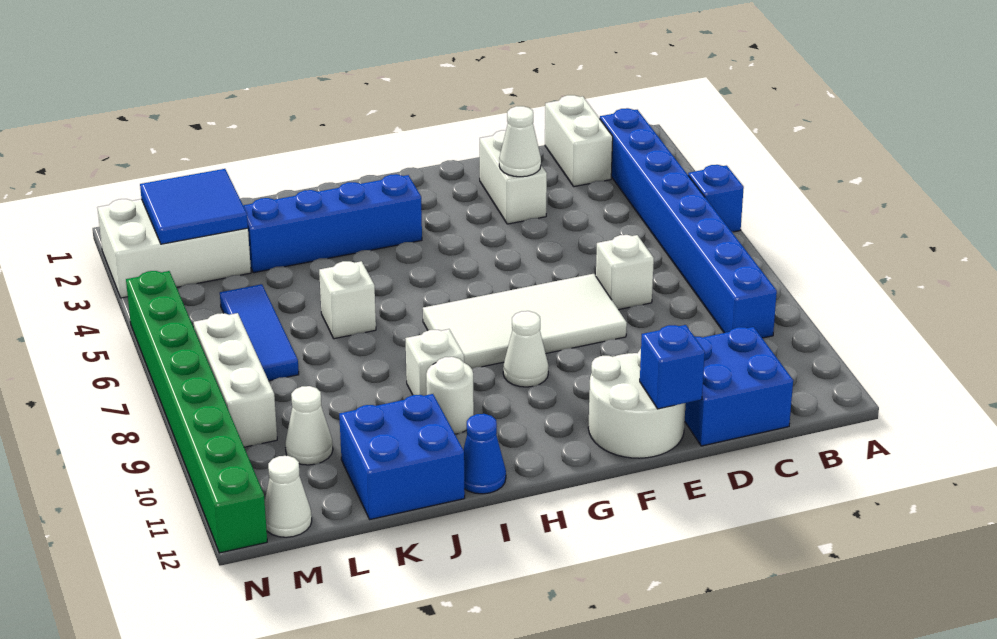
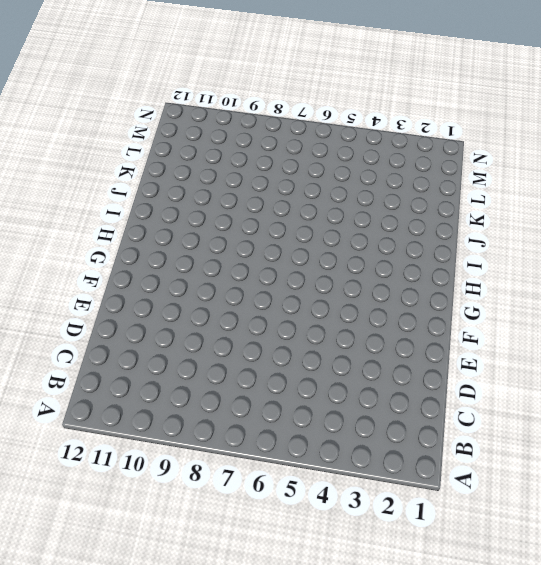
none -> blue brick A5 level 1
none -> blue brick B2:B9 level 1
none -> white brick C1:C2 level 1

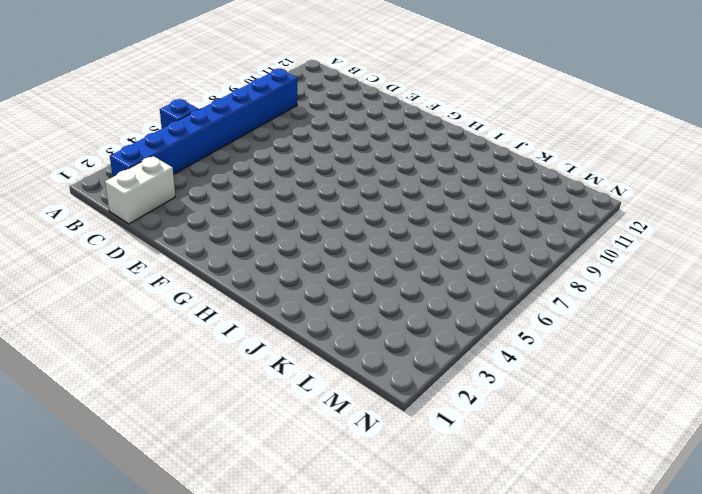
none -> blue brick C11:D12 level 1
none -> white brick D7 level 1
none -> white brick E2:E3 level 1

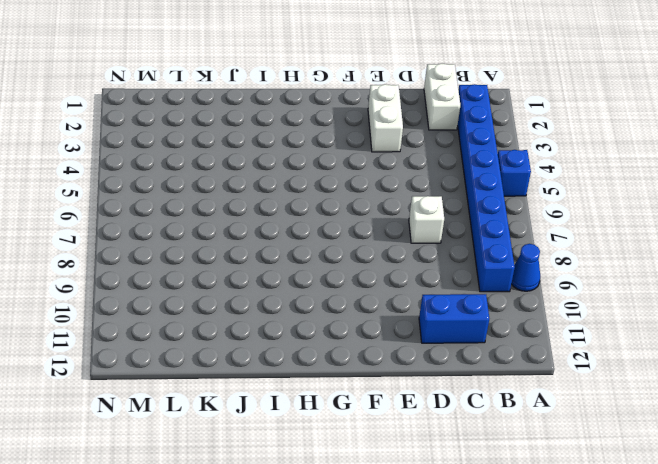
blue cone A9 level 1 -> blue cone I12 level 1
blue brick C11:D11 level 1 -> blue brick C11:D12 level 1
none -> white tile E7:H8 level 1
none -> white round brick E11:F12 level 1
none -> white cone G9 level 1

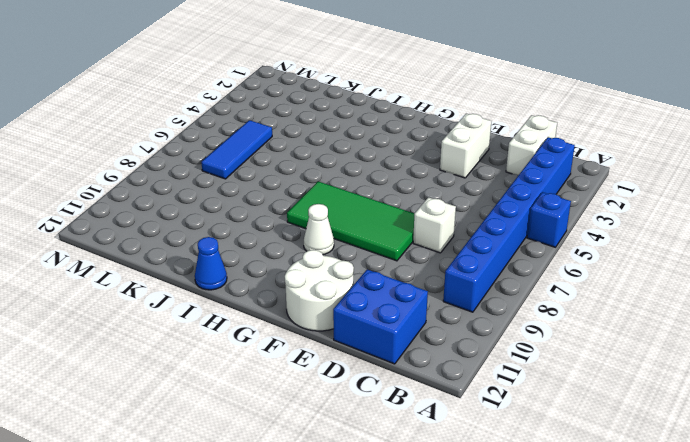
green tile E7:H8 level 1 -> white tile E7:H8 level 1
none -> blue brick H3:K3 level 1
none -> white brick I9 level 1
none -> white round brick I10 level 1

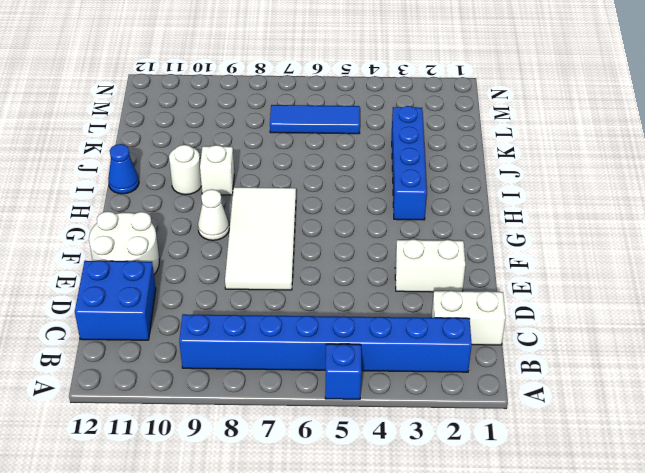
none -> white brick D7 level 1
none -> white brick J6 level 1
none -> blue brick J11:K12 level 1

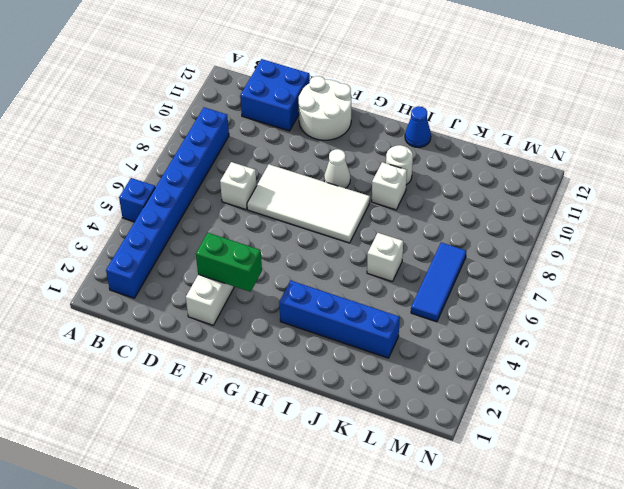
green brick E3:F3 level 2 -> white cone E3 level 2
none -> white brick C1:C2 level 1
none -> blue brick J11:K12 level 1
none -> white brick L2:N3 level 1

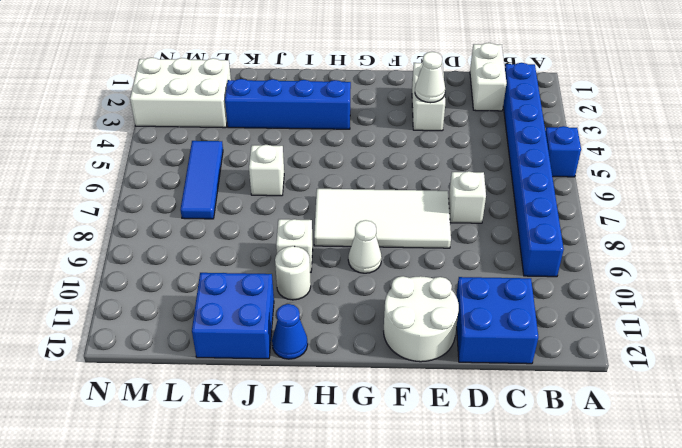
none -> white cone L10 level 1
none -> white brick M7:M9 level 1
none -> white cone M12 level 1

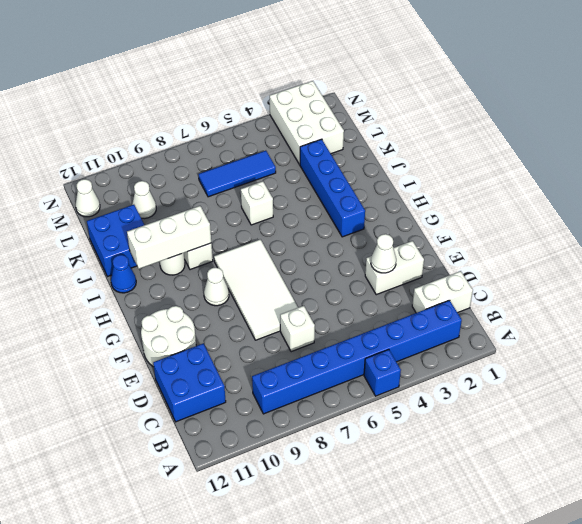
white brick I9:I11 level 2 -> white brick M7:M9 level 1
none -> green brick N5:N12 level 1
none -> blue brick E12 level 2
none -> blue tile L2:M3 level 2

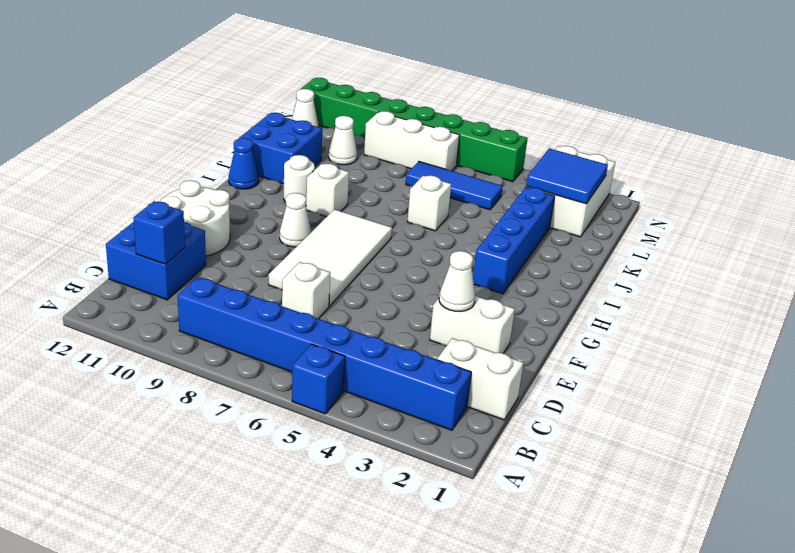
blue brick C11 level 2 -> blue brick E12 level 2

